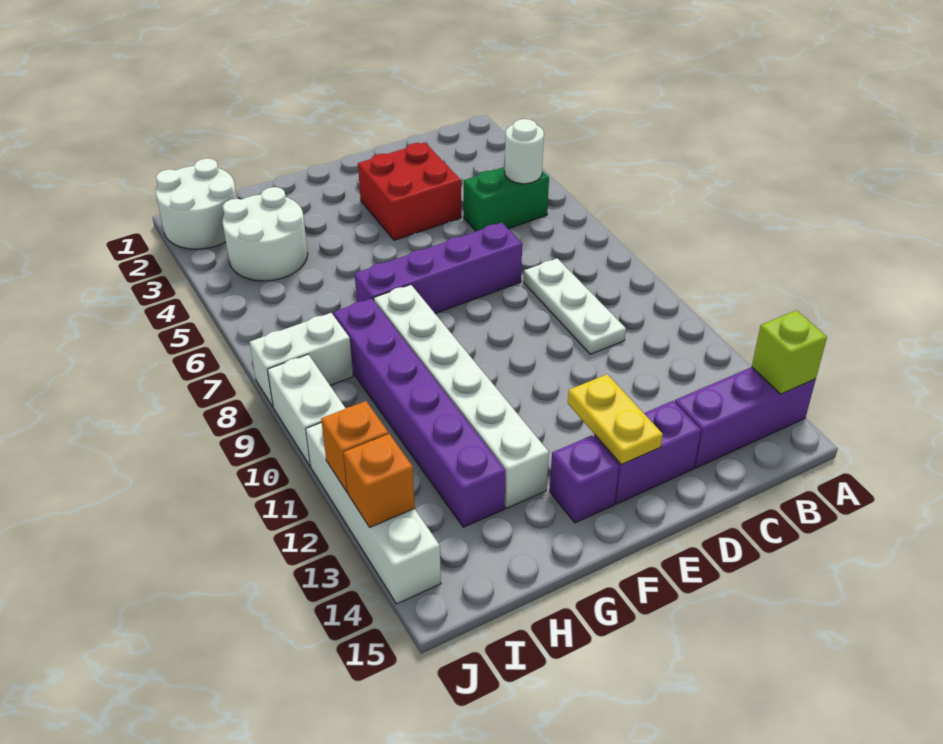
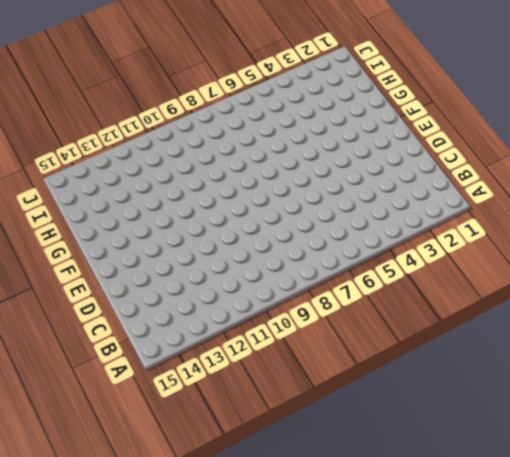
none -> purple brick A14:C14 level 1
none -> green brick B5:C5 level 1
none -> white plate C8:C10 level 1

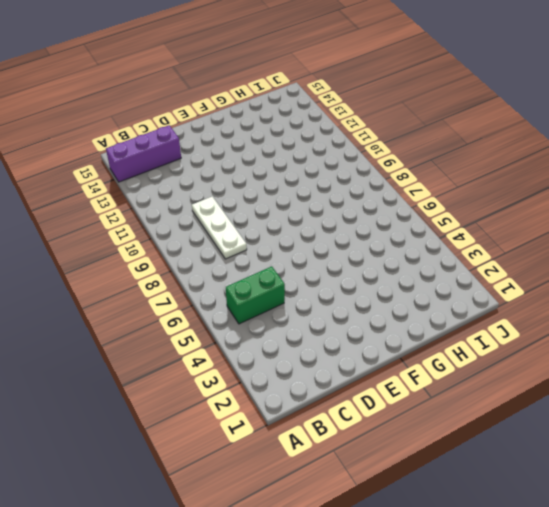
none -> red brick D3:E4 level 1
none -> purple brick D7:G7 level 1
none -> purple brick D14:E14 level 1

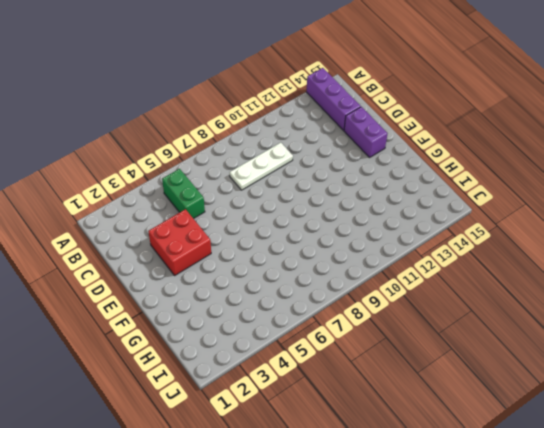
none -> purple brick D7:G7 level 1
none -> purple brick F14 level 1
none -> white brick G8:G13 level 1

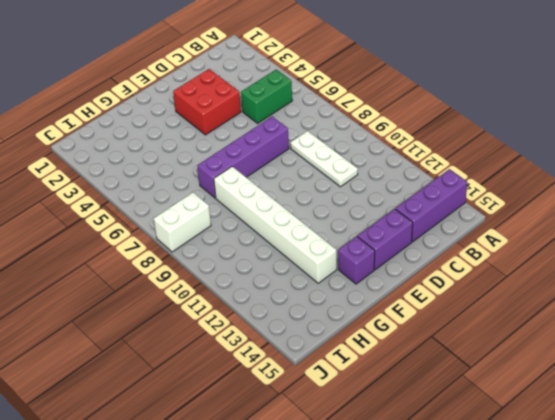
none -> white round brick H3:I4 level 1
none -> purple brick H8:H13 level 1
none -> white round brick I1:J2 level 1

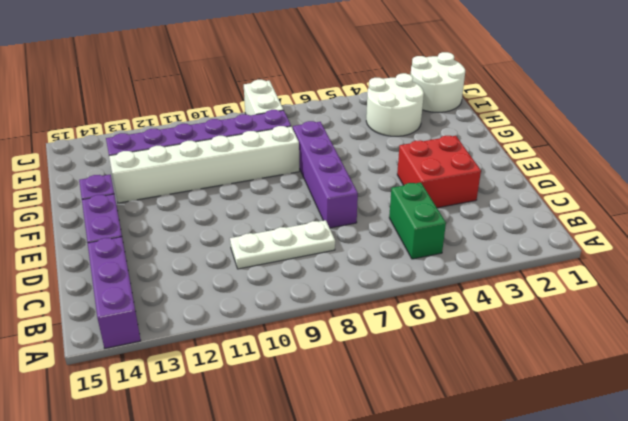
none -> white brick J9:J10 level 1
none -> white brick J11:J14 level 1
none -> lime brick A14 level 2

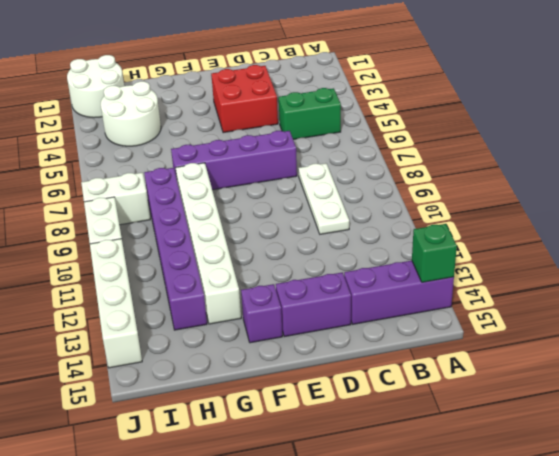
green brick A14 level 2 -> lime brick A14 level 2
none -> white round brick B5 level 2
none -> yellow plate E13:E14 level 2
none -> orange brick J12 level 2

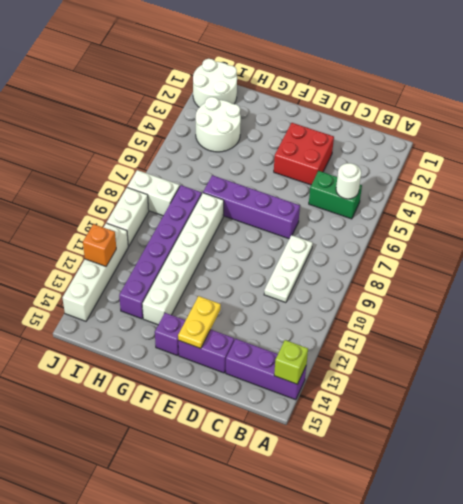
none -> orange brick J13 level 2

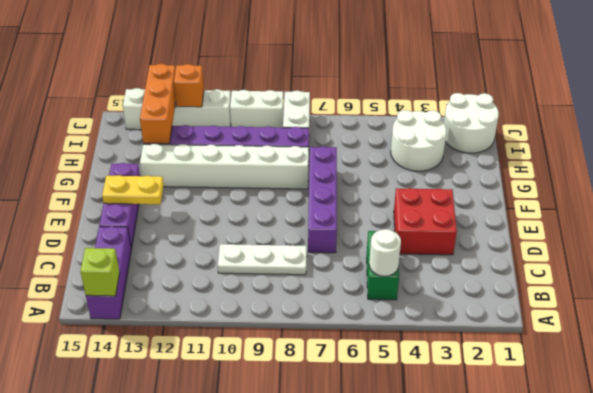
orange brick H13:J13 level 2 -> orange brick J13 level 2

